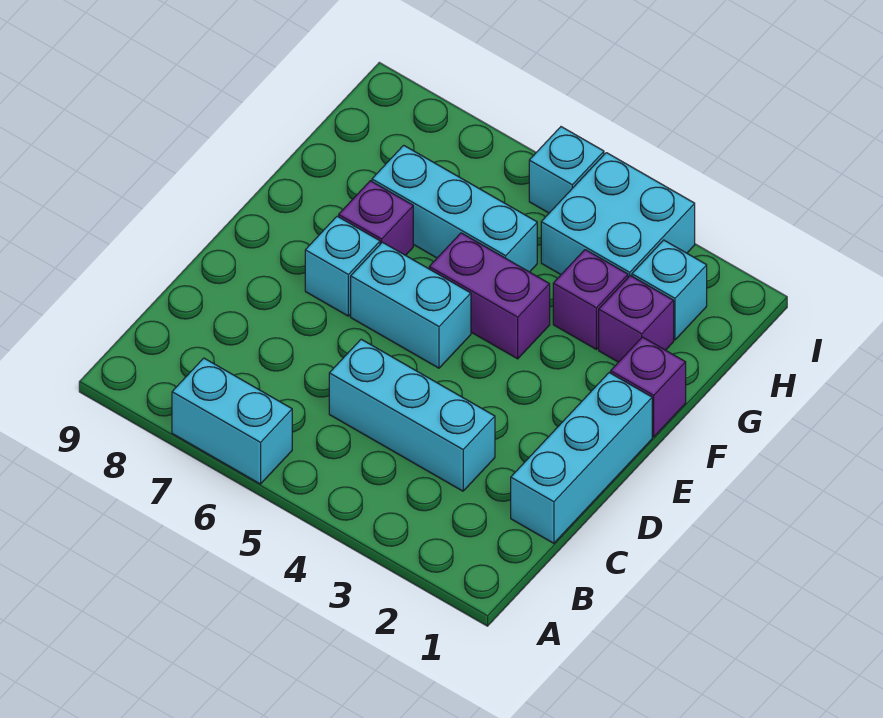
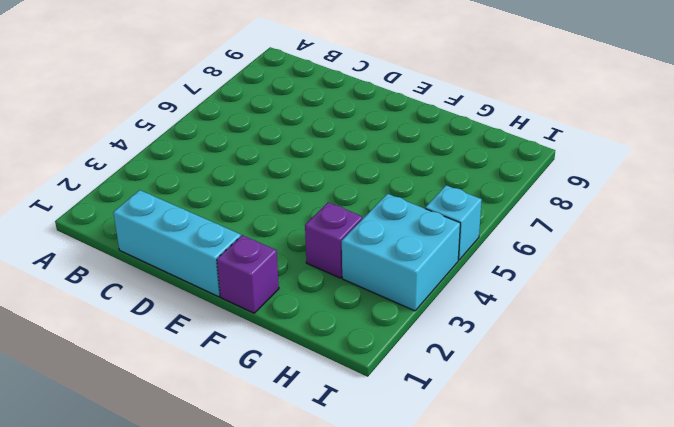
none -> cyan brick A6:A7 level 1
none -> cyan brick C3:C5 level 1
none -> cyan brick E5:E6 level 1

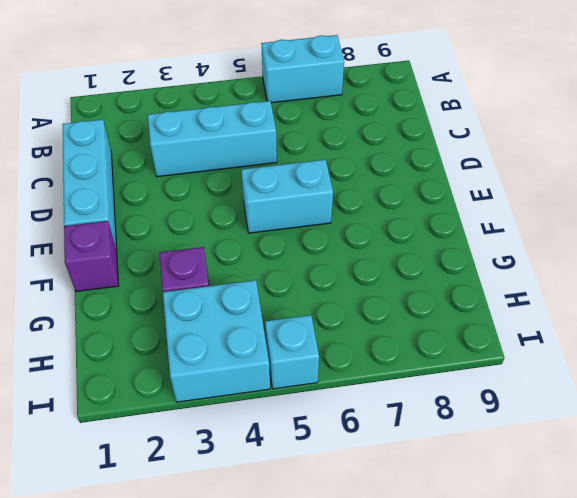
none -> cyan brick E7 level 1
none -> purple brick F4:F5 level 1
none -> purple brick F7 level 1

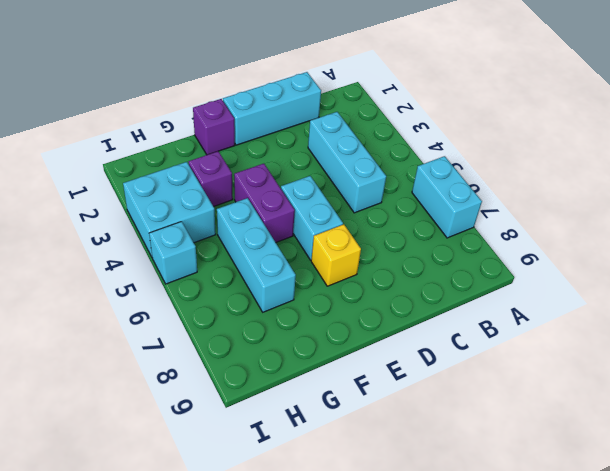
yellow brick E7 level 1 -> cyan brick E7 level 1
none -> purple brick F7 level 1
none -> purple brick G2 level 1
none -> cyan brick H2 level 1

